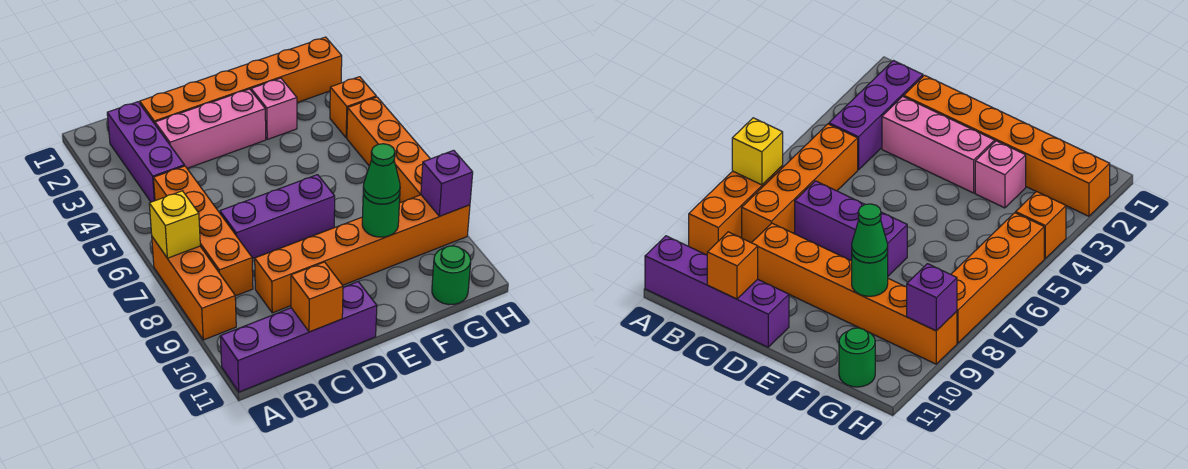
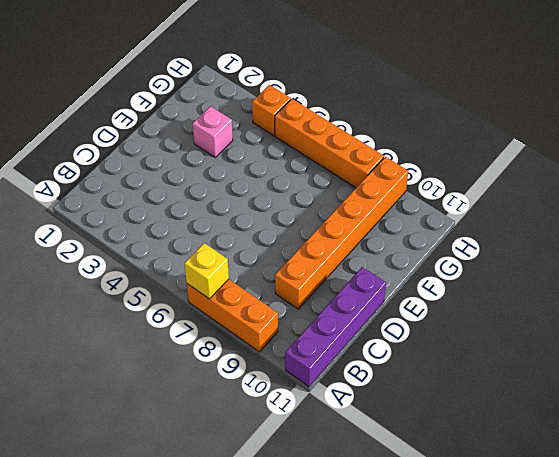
none -> purple brick B2:B4 level 1
none -> orange brick B5:B8 level 1
none -> orange brick C2:H2 level 1

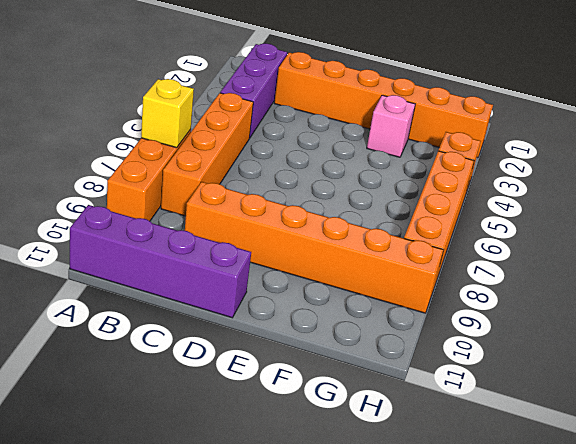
none -> pink brick C3:E3 level 1
none -> purple brick C7:E7 level 1
none -> green round brick G11 level 1

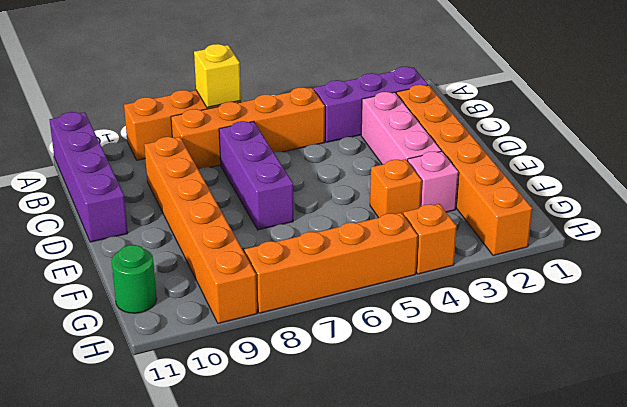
orange brick F4 level 1 -> orange brick C11 level 2
none -> green round brick F9 level 2
none -> purple brick H9 level 2
none -> green cone F9 level 3

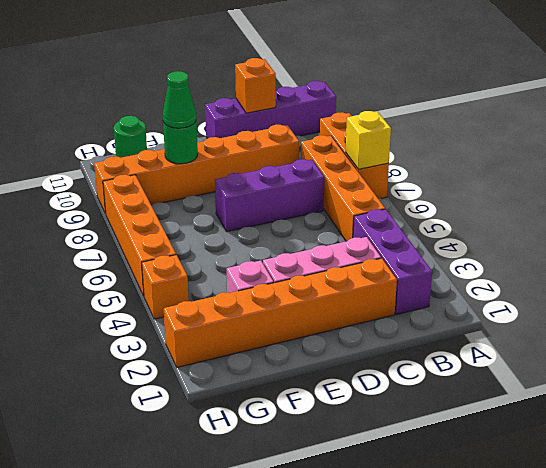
none -> purple brick H9 level 2

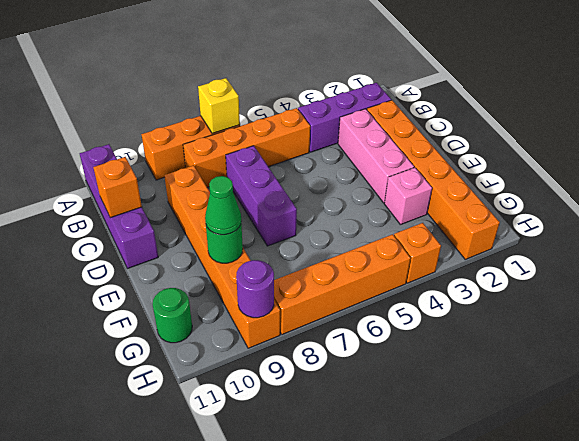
purple round brick H9 level 2 -> purple brick H9 level 2

